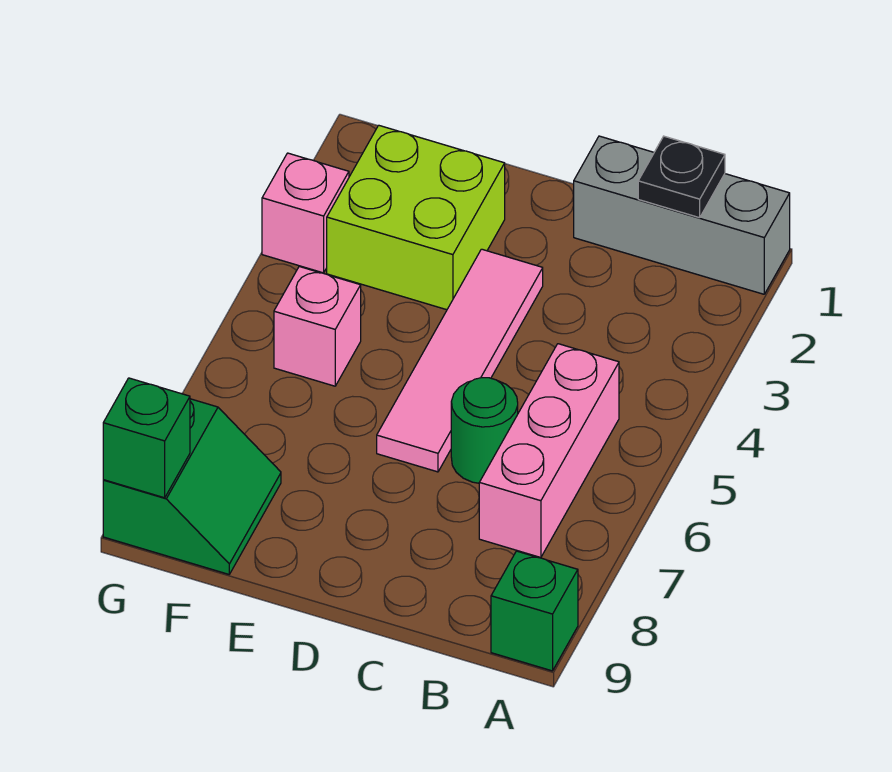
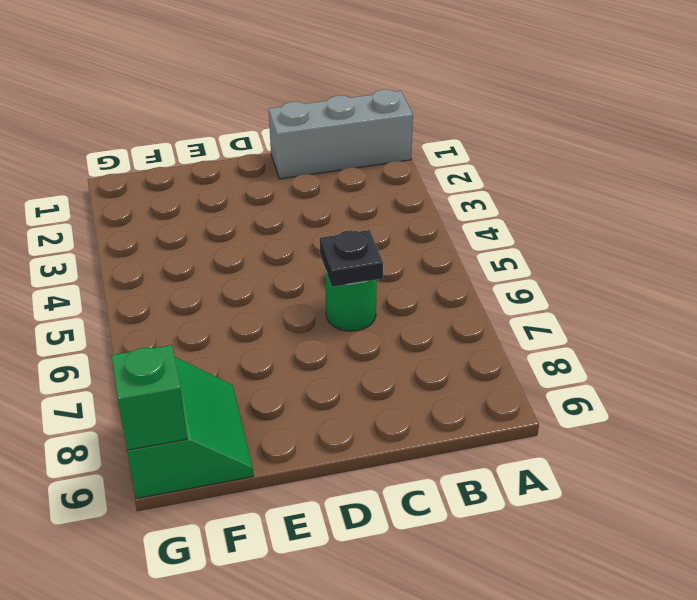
black plate C6 level 2 -> black plate B1 level 2
none -> green brick A9 level 1
none -> pink brick B5:B7 level 1

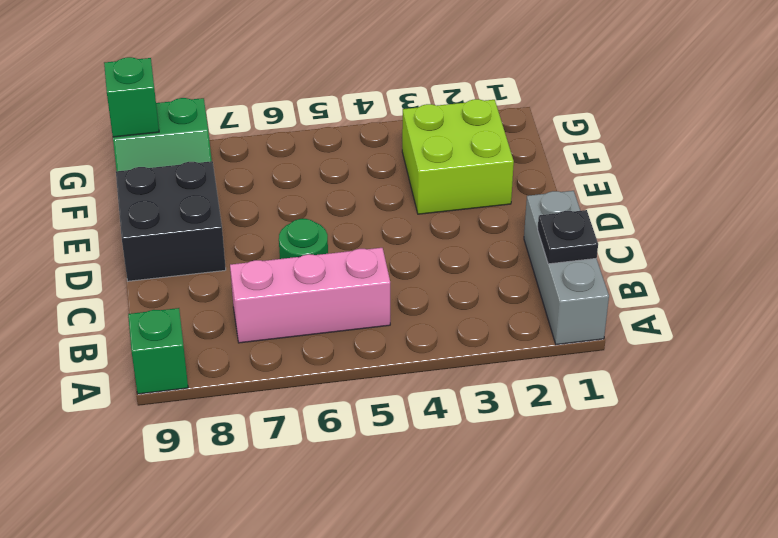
black brick D8:E9 level 1 -> none
none -> pink tile D3:D6 level 1
none -> pink brick F5 level 1

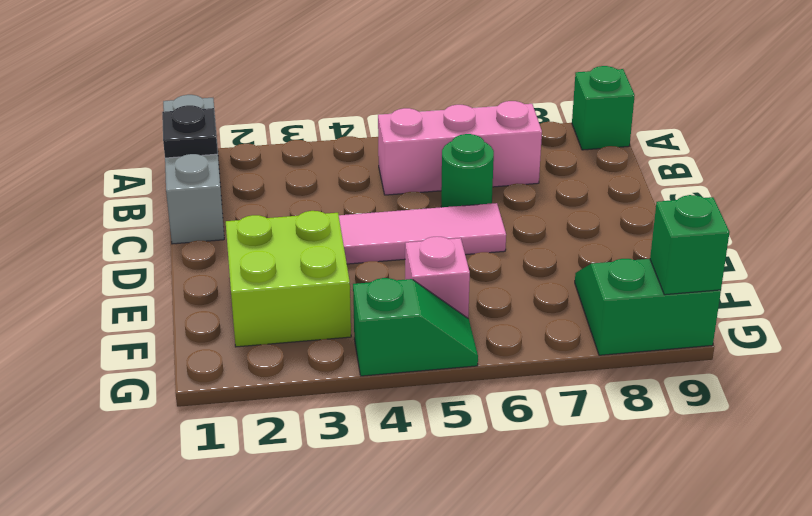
green slope G4:G5 level 1 top 4 -> none
none -> pink brick G3 level 1

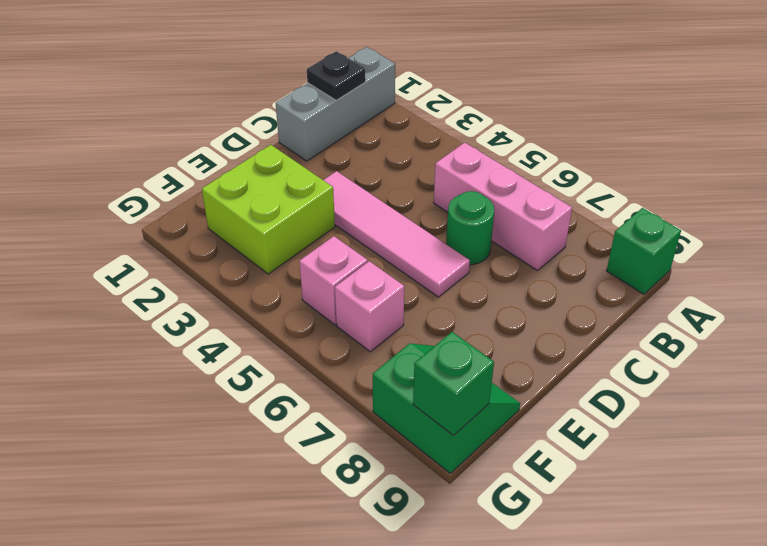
pink brick F6 level 1 -> pink brick G3 level 1

